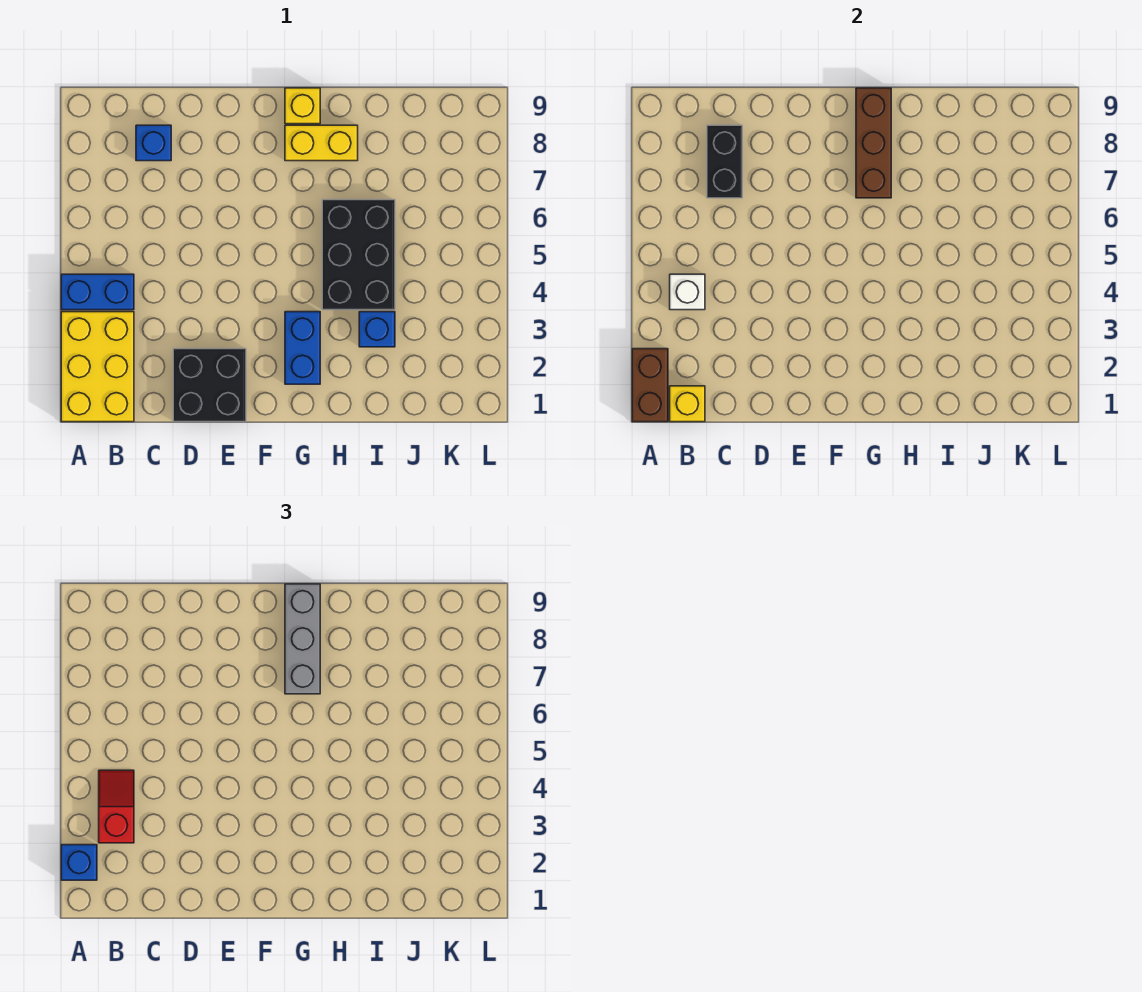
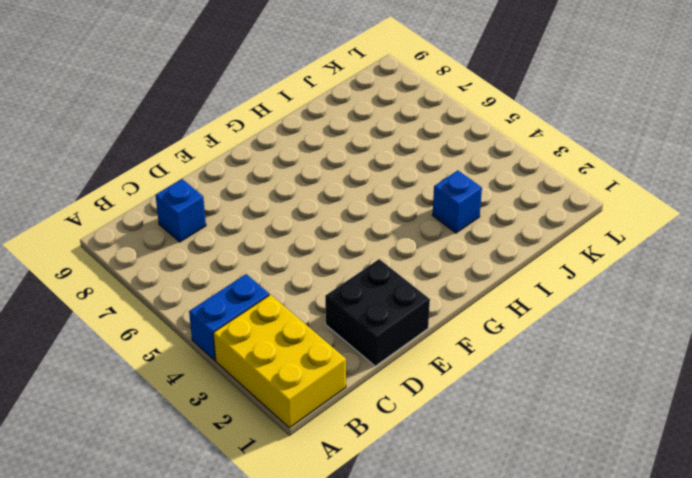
none -> blue brick G2:G3 level 1
none -> yellow brick G8:H8 level 1
none -> yellow brick G9 level 1

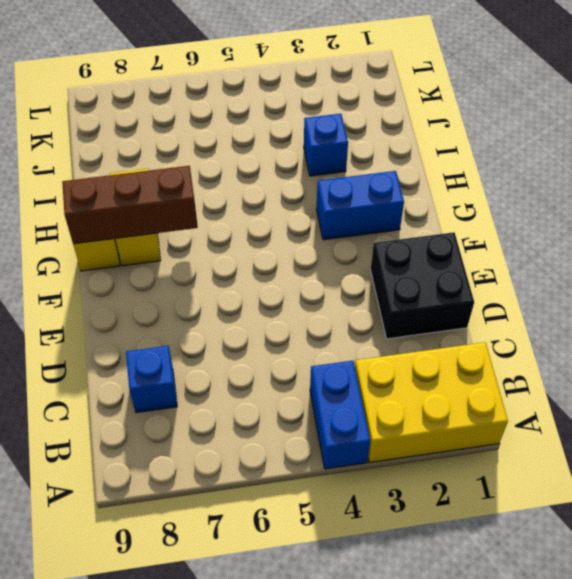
none -> black brick H4:I6 level 1
none -> brown brick A1:A2 level 2
none -> yellow brick B1 level 2

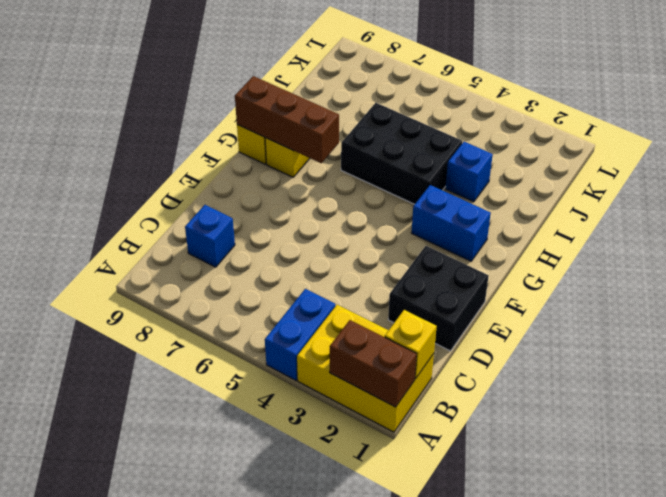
none -> white brick B4 level 2
none -> black brick C7:C8 level 2
none -> blue brick A2 level 3

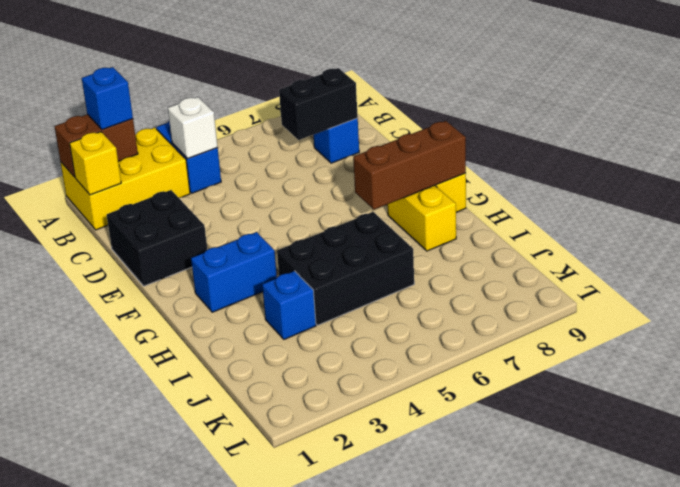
none -> red slope B3:B4 level 3 top 3
none -> grey brick G7:G9 level 3

